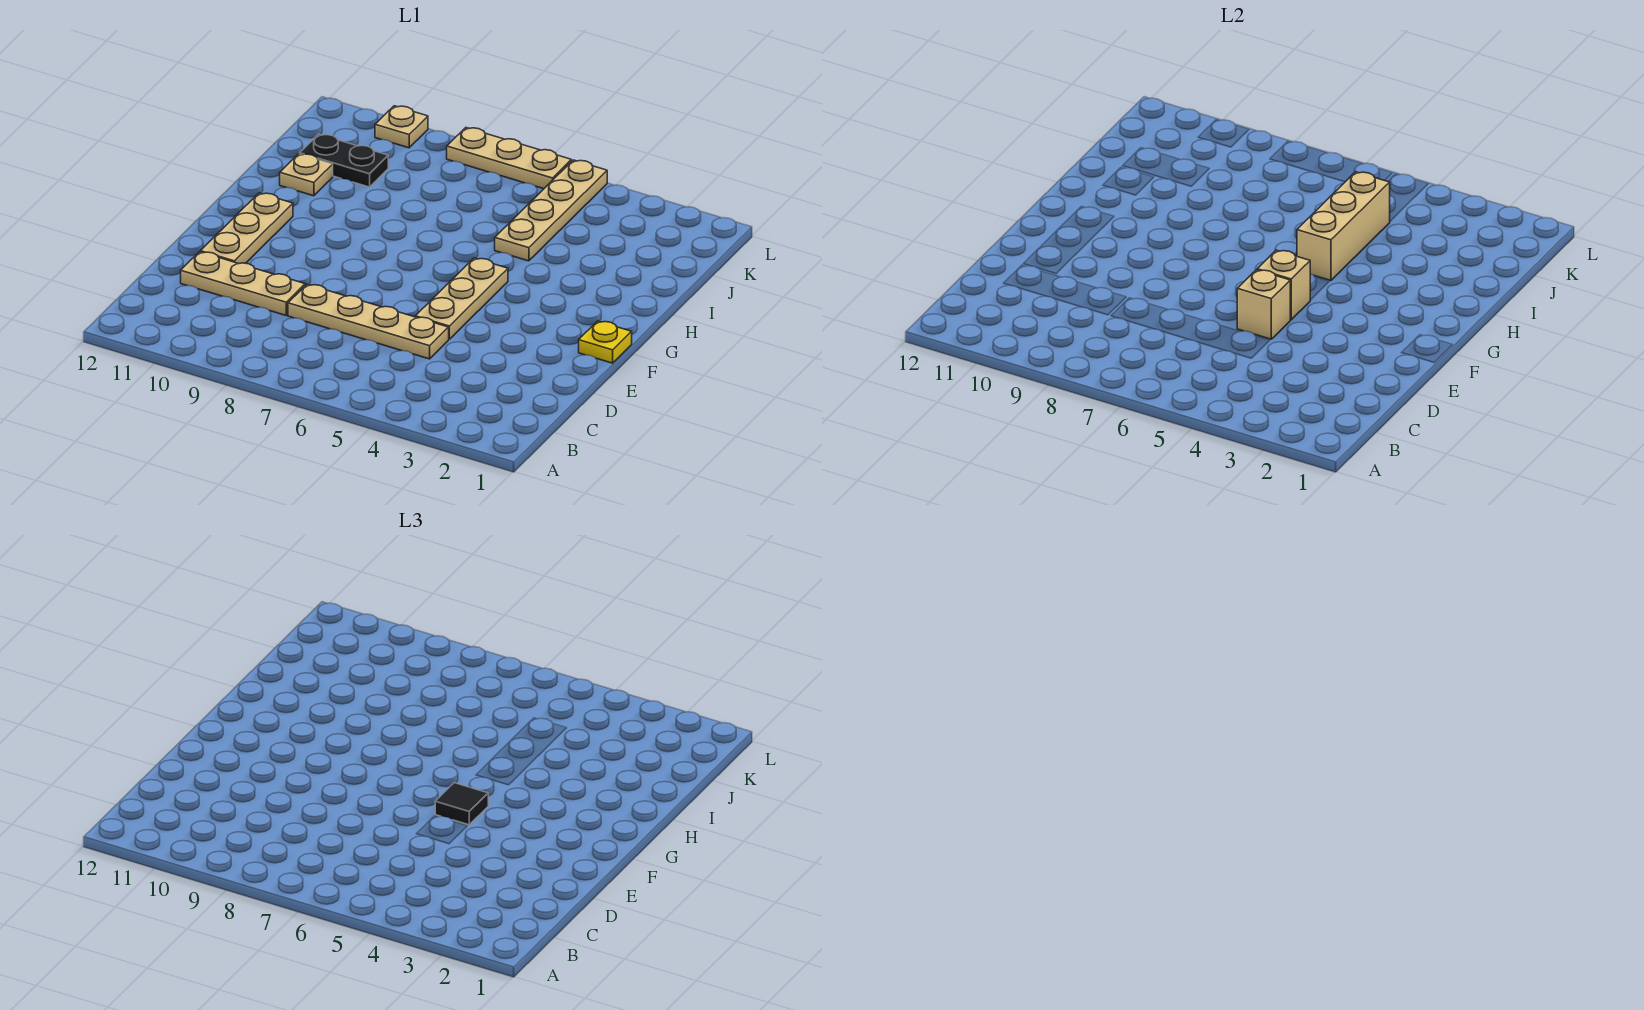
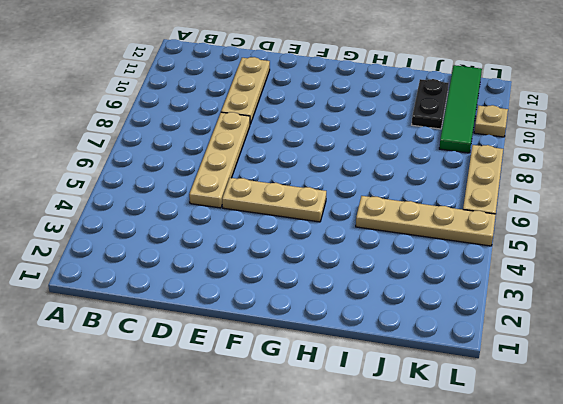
green tile K9:K12 level 1 -> none
none -> tan plate E11:G11 level 1
none -> yellow plate F1 level 1
none -> tan plate I11 level 1

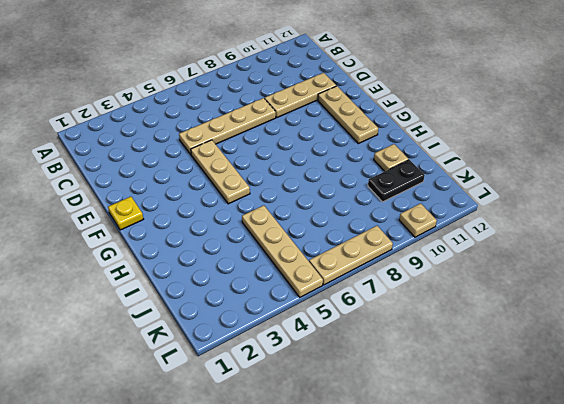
none -> tan brick E5 level 2
none -> tan brick F5 level 2
none -> tan brick H5:J5 level 2

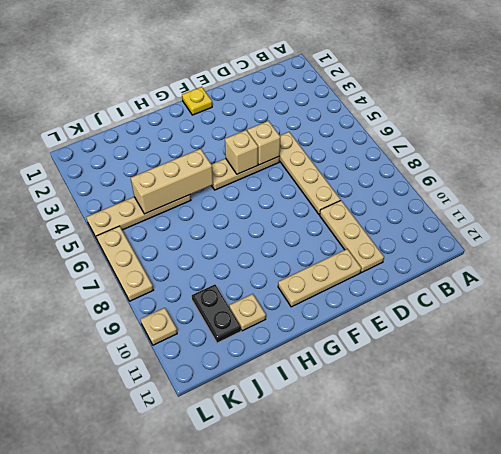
none -> black tile F5 level 3

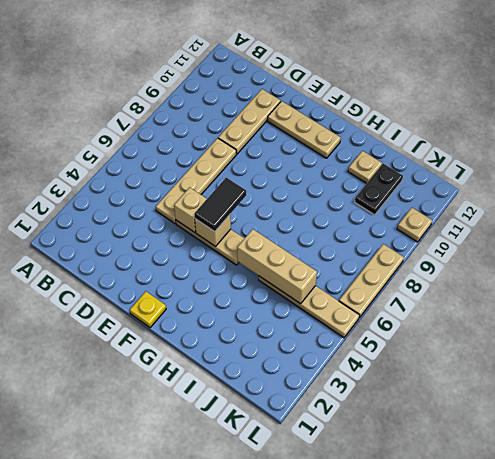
black tile F5:F6 level 3 -> black tile F5 level 3

